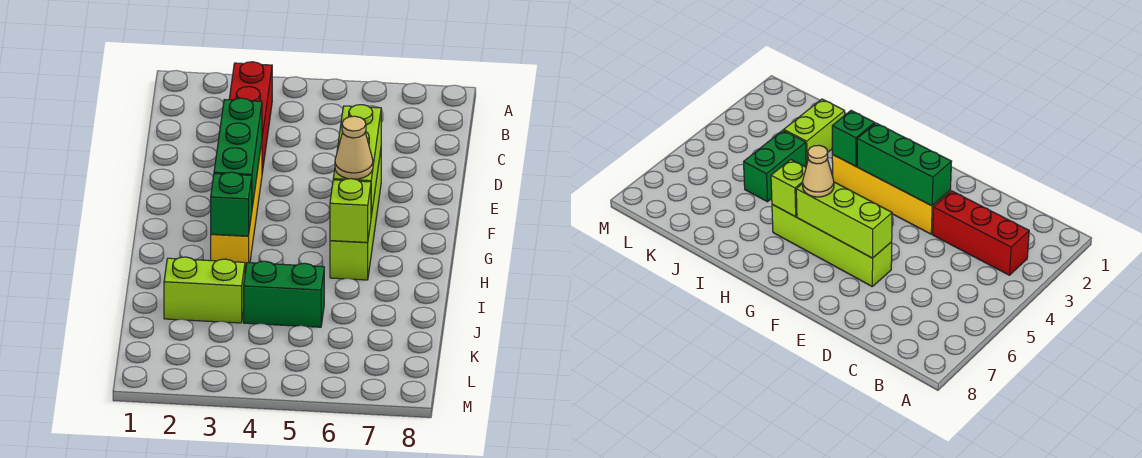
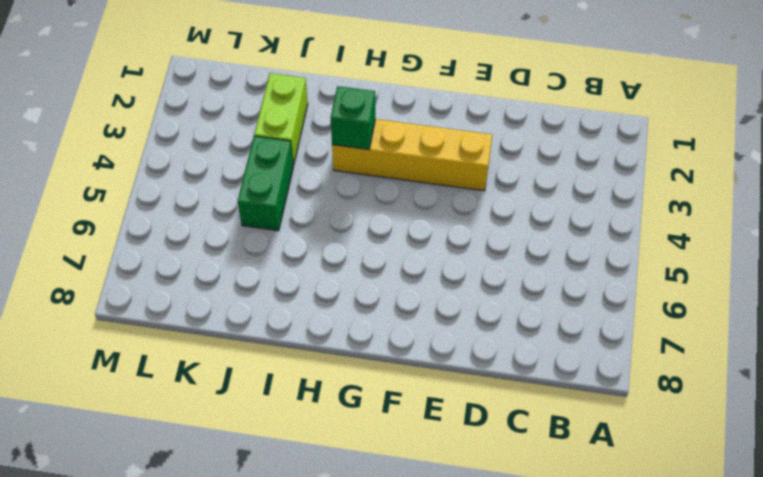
none -> red brick B3:D3 level 1
none -> lime brick E6:H6 level 1

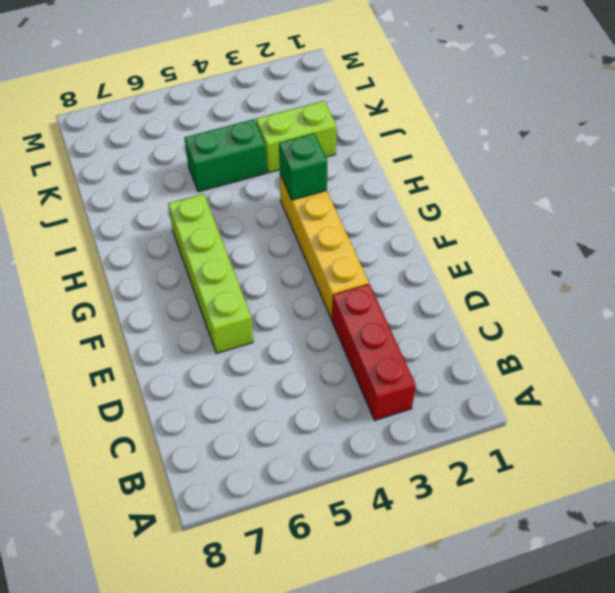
none -> green brick E3:G3 level 2
none -> lime brick E6:G6 level 2

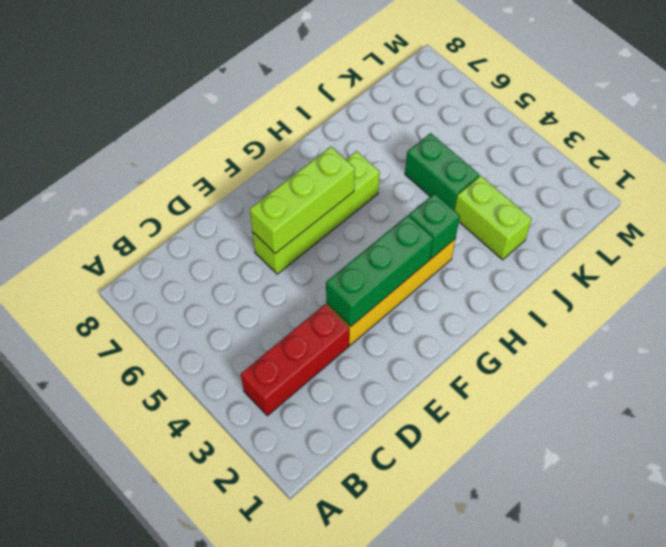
none -> lime brick H6 level 2
none -> tan cone G6 level 3

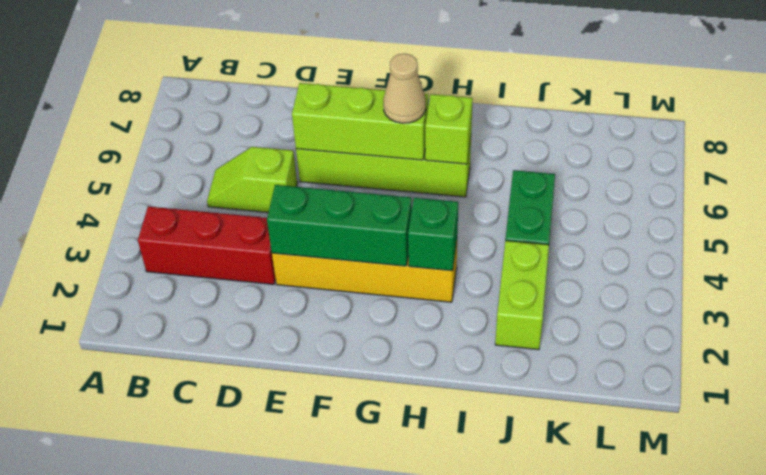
lime slope C5:D5 level 1 top D -> none

